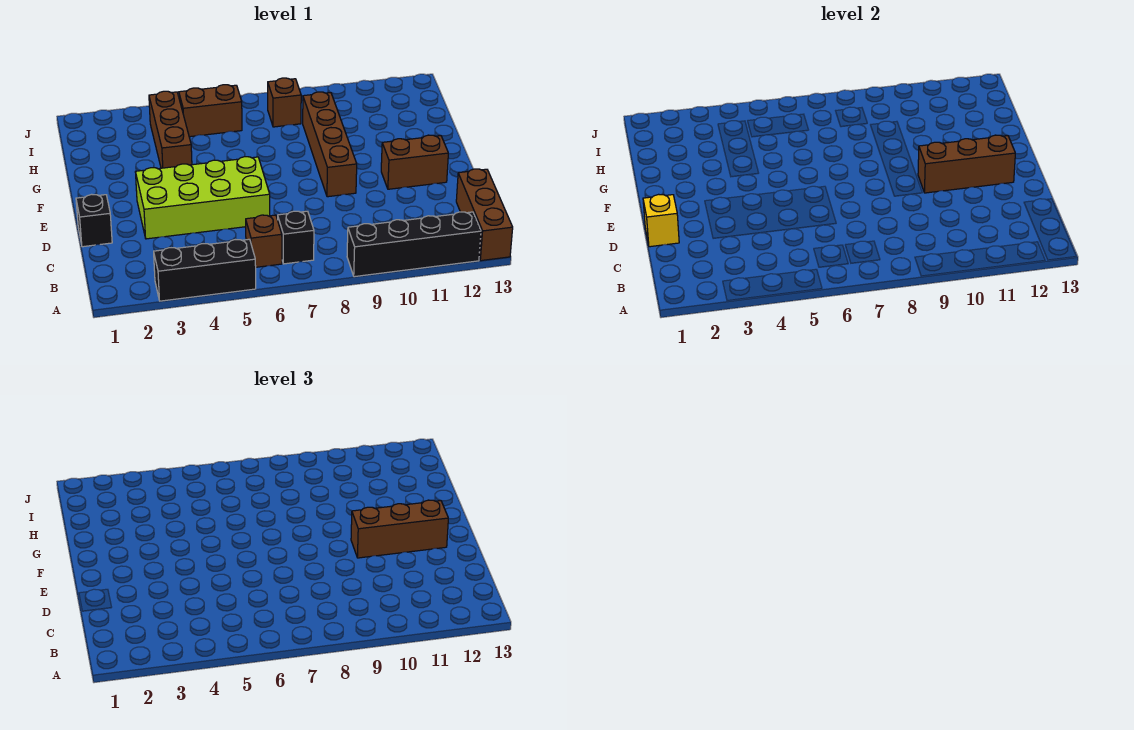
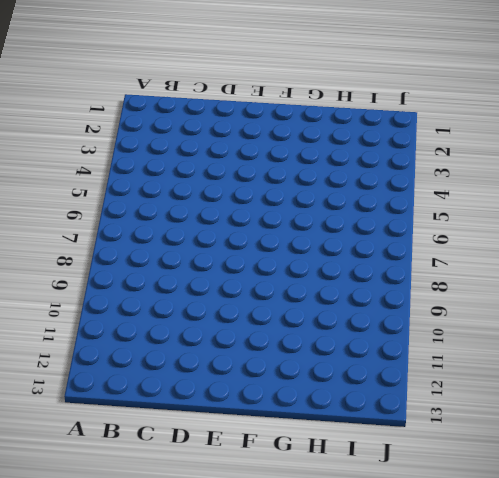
none -> black brick A3:A5 level 1
none -> black brick A9:A12 level 1
none -> brown brick A13:C13 level 1

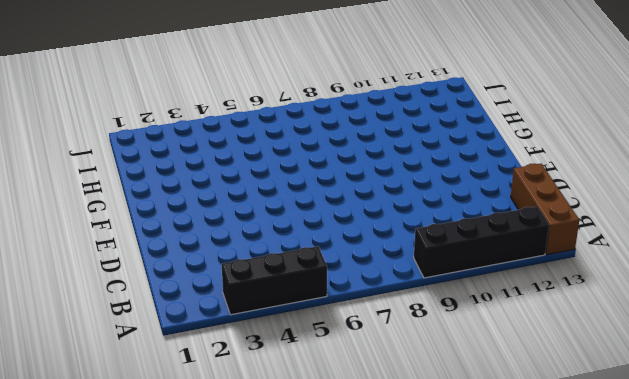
none -> brown brick B6 level 1
none -> black brick B7 level 1
none -> black brick D1 level 1

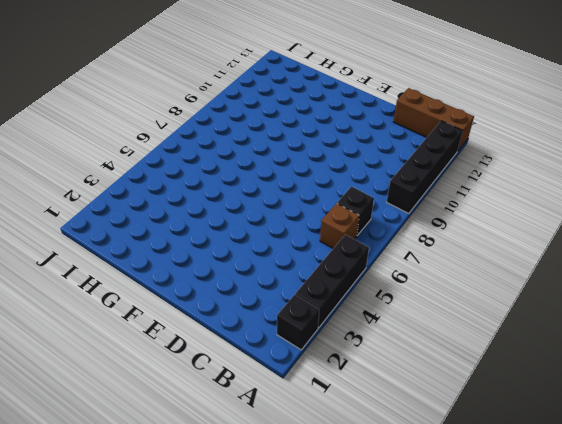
black brick A2 level 1 -> black brick D1 level 1
none -> lime brick D3:E6 level 1
none -> brown brick E9:H9 level 1
none -> brown brick E11:E12 level 1

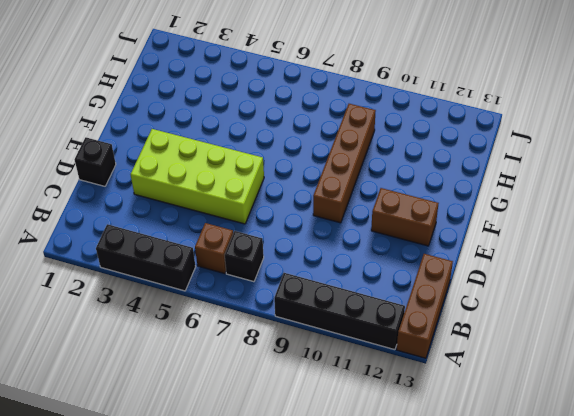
none -> brown brick G4:I4 level 1
none -> brown brick I5:I6 level 1
none -> brown brick I8 level 1

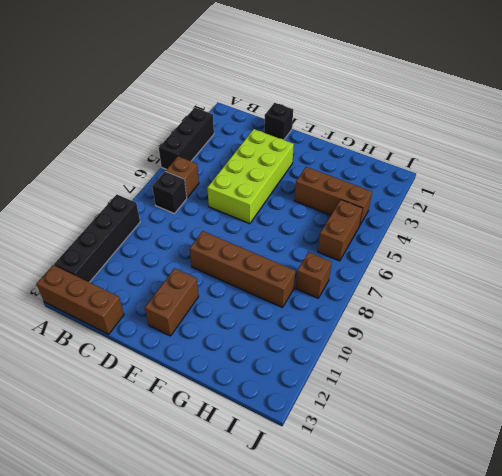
none -> yellow brick D1 level 2
none -> brown brick E10:E12 level 2
none -> brown brick E10:E12 level 3

